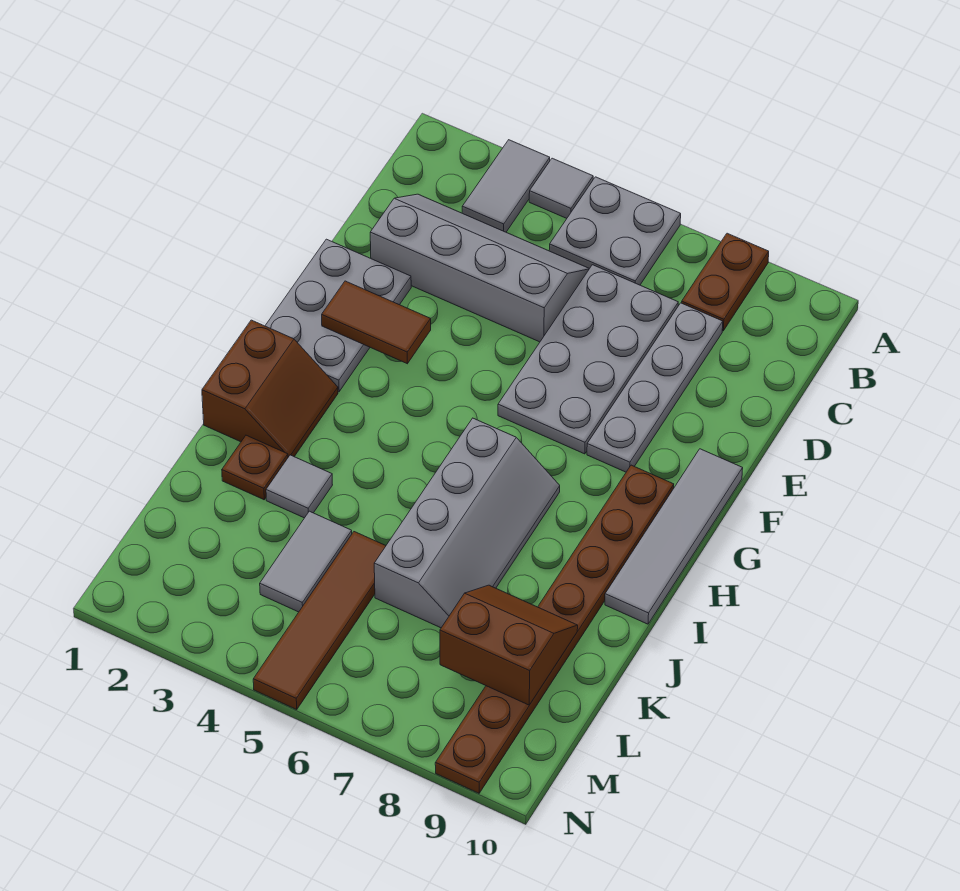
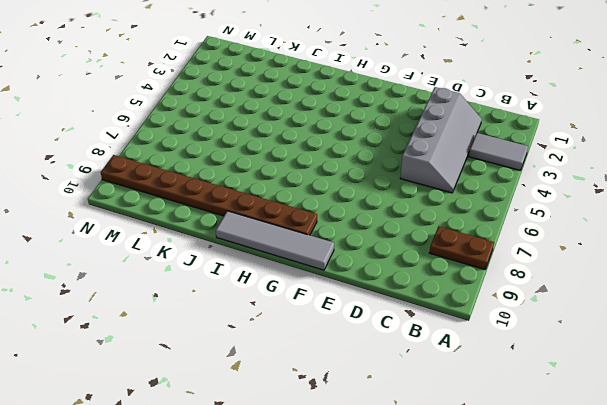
none -> grey tile A4 level 1
none -> grey plate A5:B6 level 1
none -> grey plate C6:F7 level 1

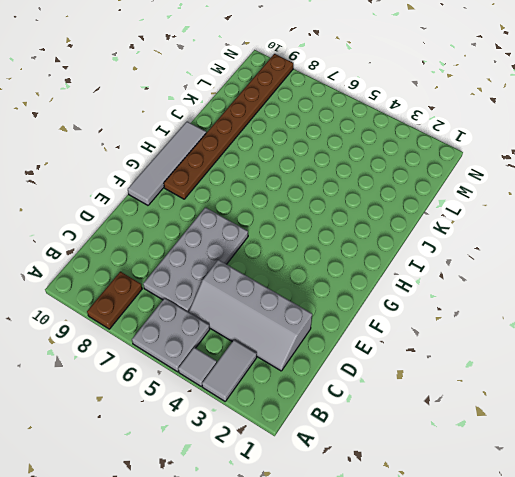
none -> grey plate C8:F8 level 1
none -> grey plate E1:G2 level 1
none -> brown slope H1:I2 level 1 top 1

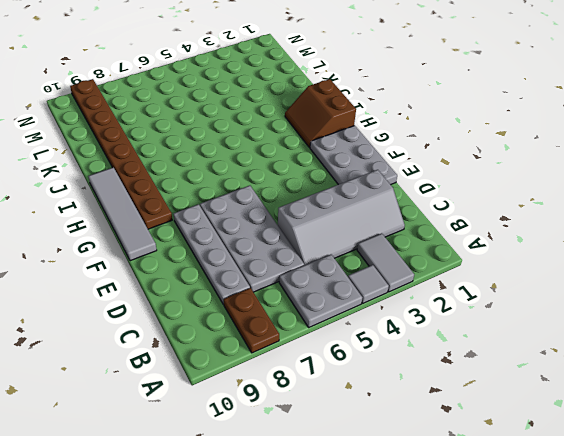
none -> grey slope H6:K7 level 1 top 6
none -> brown plate J2 level 1
none -> grey tile J3 level 1

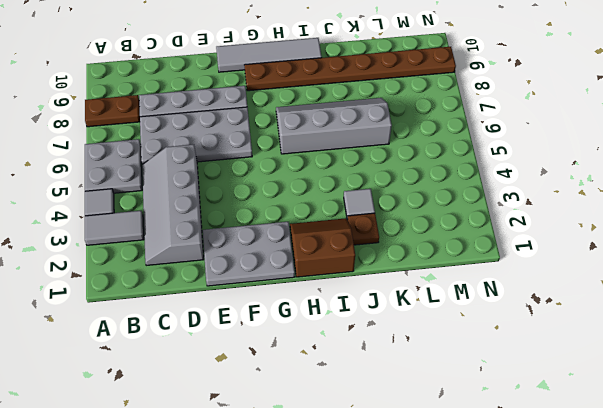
none -> grey tile K4:L4 level 1
none -> brown tile K5:N5 level 1
none -> brown tile F2:F3 level 2

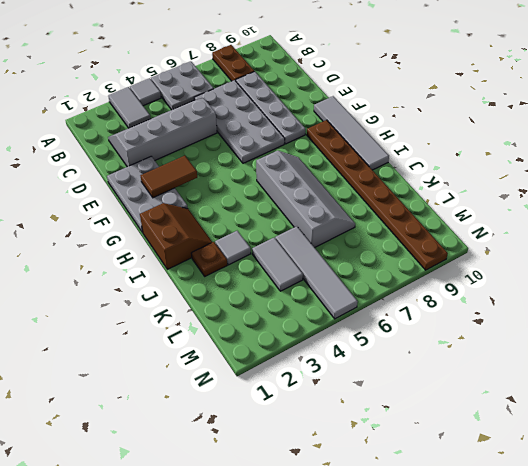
grey tile K5:N5 level 1 -> brown tile K5:N5 level 1
none -> brown slope K8:L9 level 2 top L

